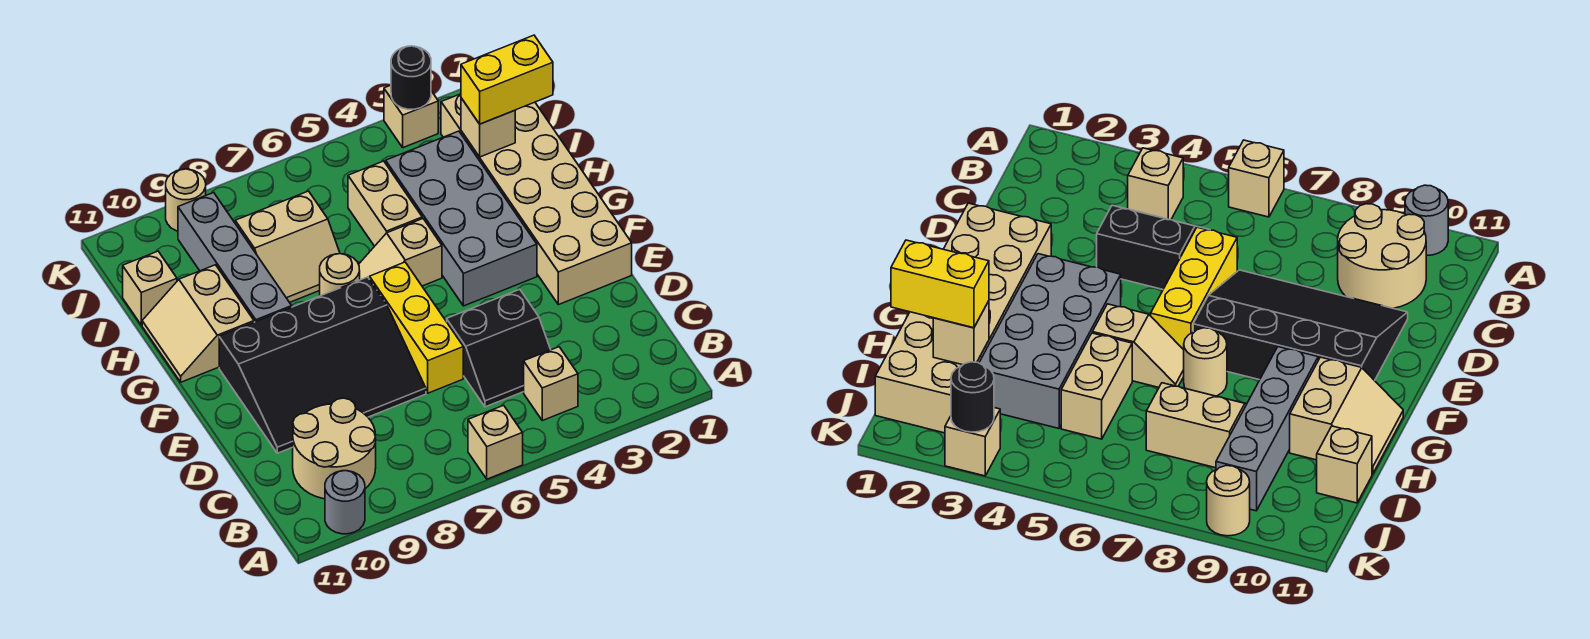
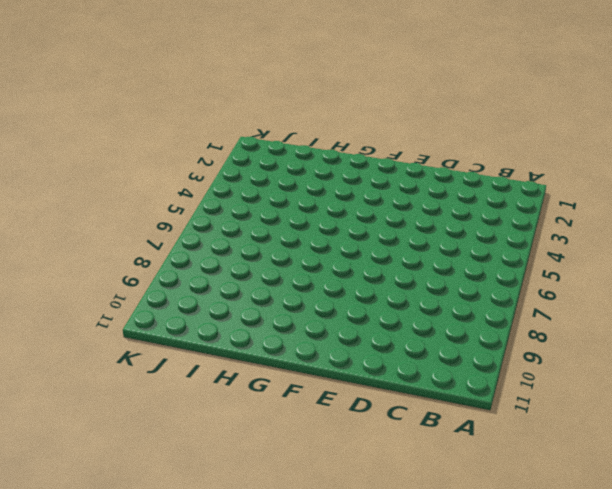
none -> tan brick A6 level 1
none -> grey round brick A10 level 1
none -> tan brick B4 level 1

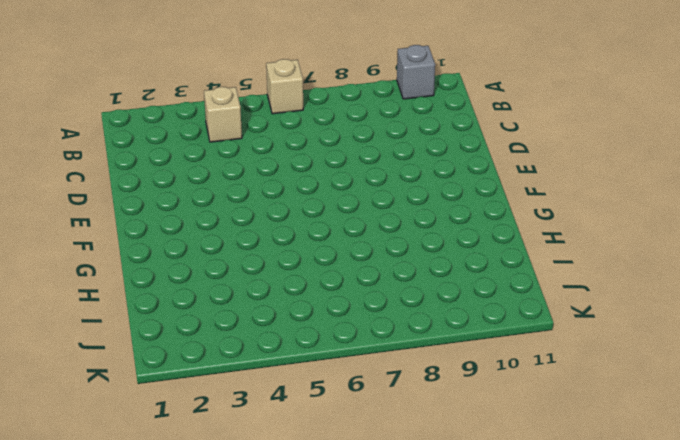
grey brick A10 level 1 -> grey round brick A10 level 1
none -> tan round brick B9:C10 level 1
none -> black slope C4:D5 level 1 top D
none -> yellow brick D6:F6 level 1

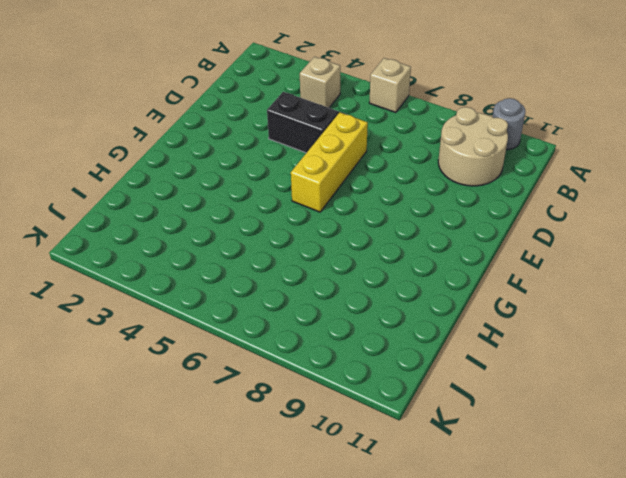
none -> black slope D7:F10 level 1 top F
none -> tan brick E1:J2 level 1
none -> grey brick F3:I4 level 1

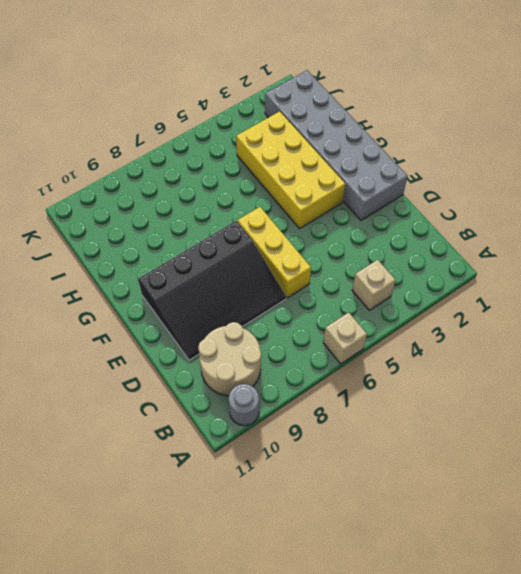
grey brick E1:J2 level 1 -> tan brick E1:J2 level 1
yellow brick F3:I4 level 1 -> grey brick F3:I4 level 1
none -> black slope C4:D5 level 1 top D
none -> tan slope G5:G6 level 1 top 5
none -> tan round brick G7 level 1

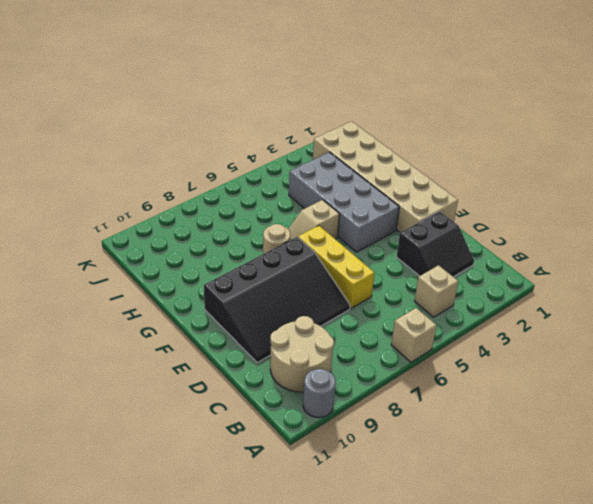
black slope C2:D3 level 1 top D -> black slope C4:D5 level 1 top D
none -> grey brick G9:J9 level 1
none -> tan slope G10:H11 level 1 top 10
none -> tan brick H5:I5 level 1

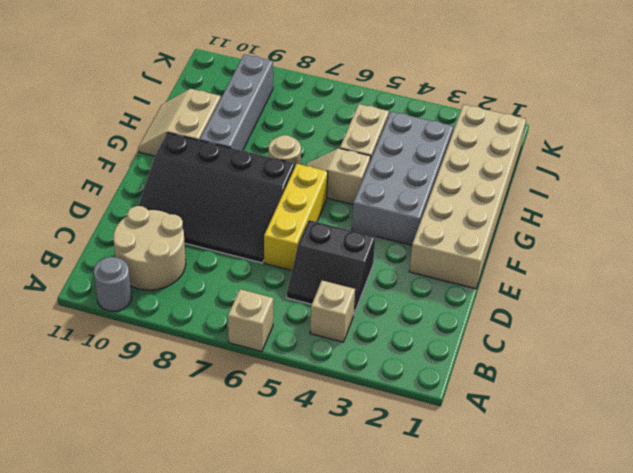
none -> tan slope H7:I8 level 1 top I
none -> tan brick I11 level 1
none -> tan brick K3 level 1

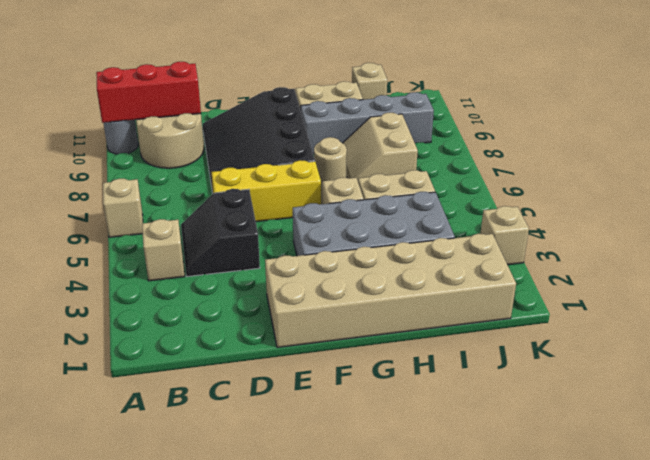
red brick A10:C10 level 2 -> none
none -> tan round brick K9 level 1
none -> tan brick I2 level 2
none -> black round brick K3 level 2

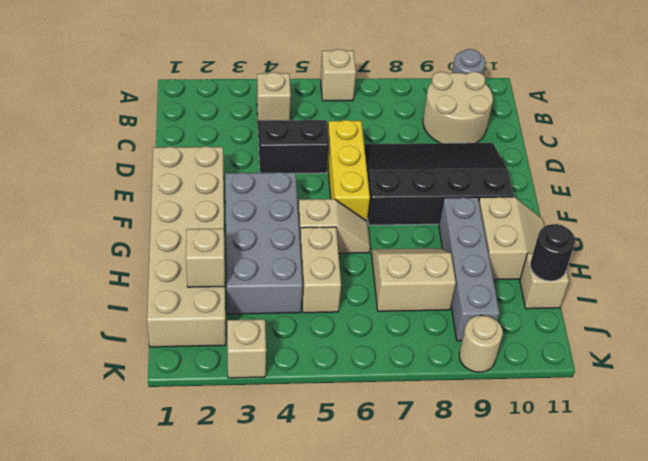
black round brick I11 level 2 -> black round brick K3 level 2
none -> tan round brick G7 level 1
none -> yellow brick I1:I2 level 3

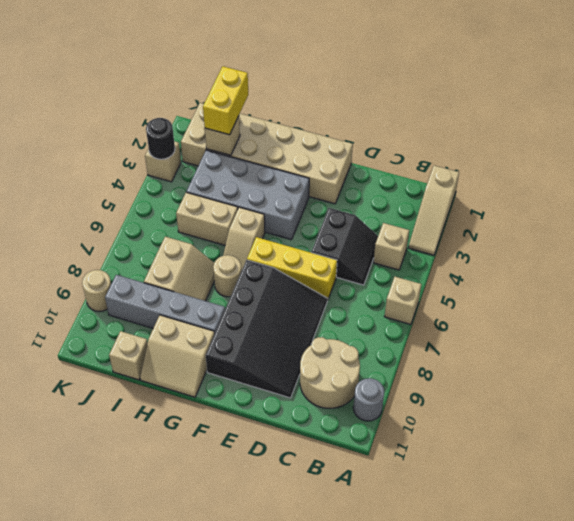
tan slope A1:A3 level 1 top 1 -> none

